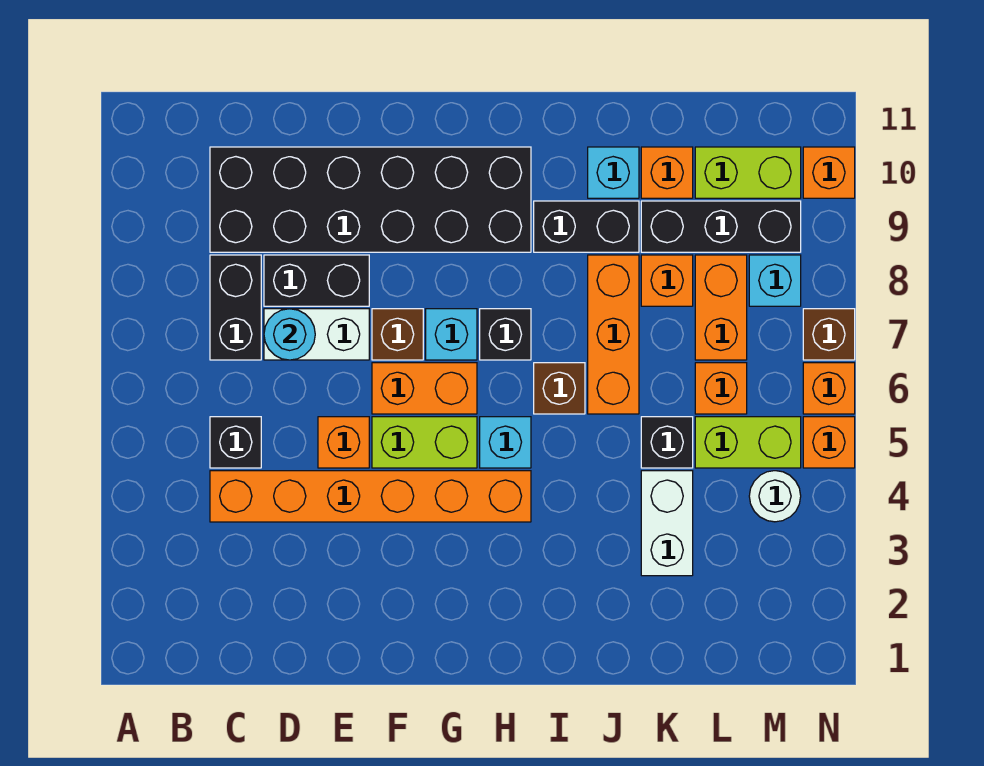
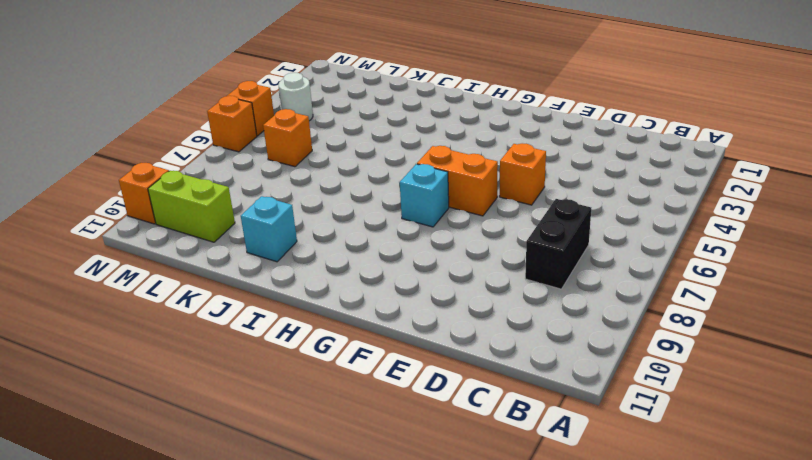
none -> orange brick C4:H4 level 1
none -> black brick C5 level 1
none -> black brick C9:H10 level 1
none -> white brick D7:E7 level 1

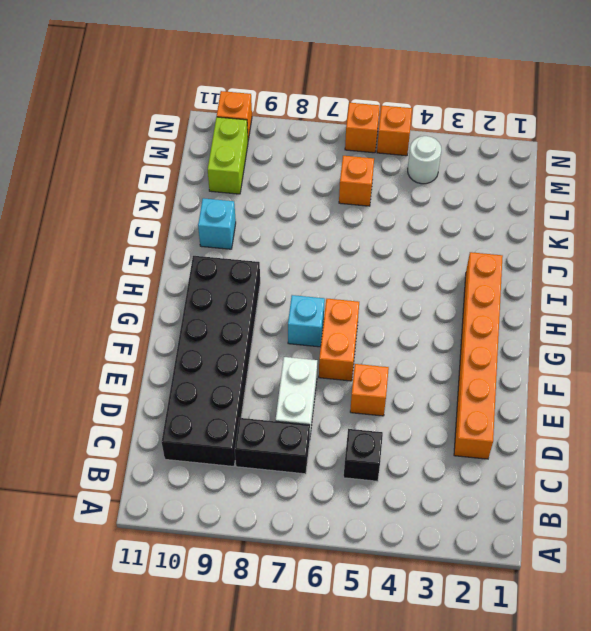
orange brick D2:I2 level 1 -> orange brick C4:H4 level 1
none -> black brick D8:E8 level 1
none -> lime brick F5:G5 level 1
none -> brown brick F7 level 1
none -> cyan brick H5 level 1

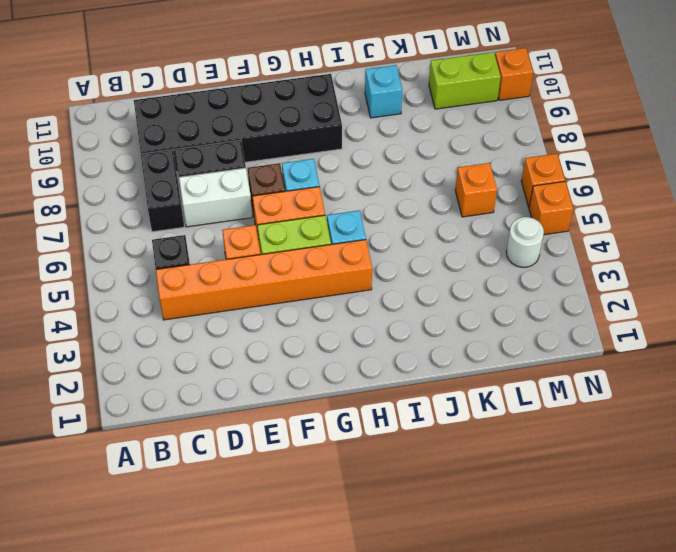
none -> black brick H7 level 1
none -> brown brick I6 level 1
none -> black brick I9:J9 level 1
none -> orange brick J6:J8 level 1

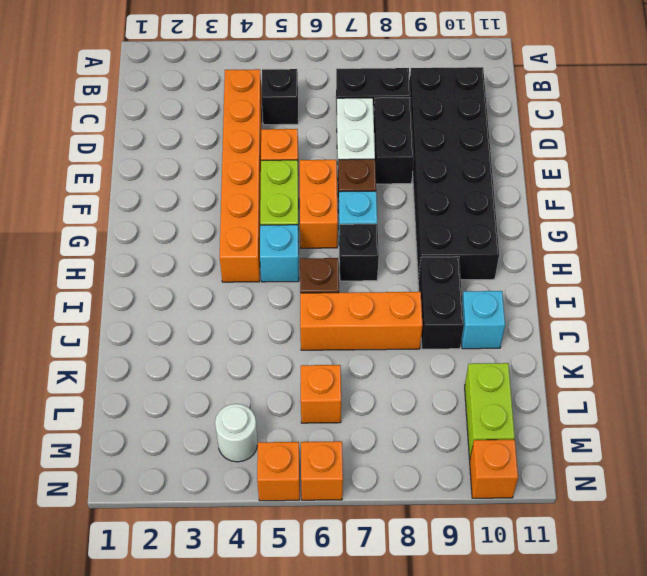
none -> white brick K3:K4 level 1
none -> black brick K5 level 1
none -> orange brick K8 level 1
none -> black brick K9:M9 level 1

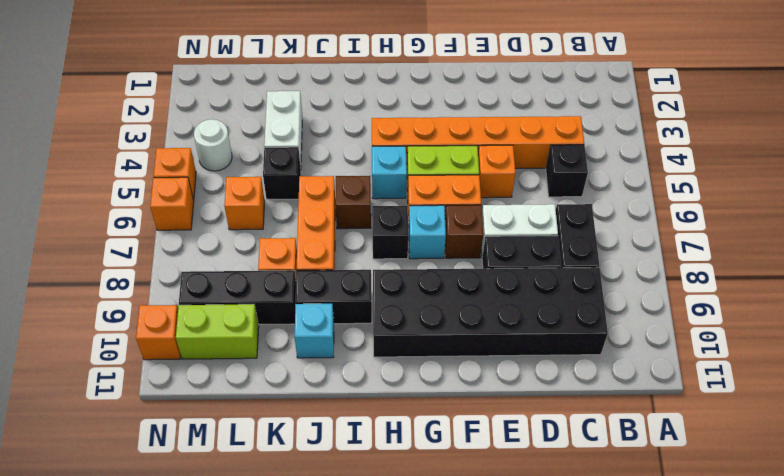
none -> orange brick K10 level 1
none -> lime brick L5:M5 level 1
none -> orange brick L7:L8 level 1
none -> cyan brick M8 level 1

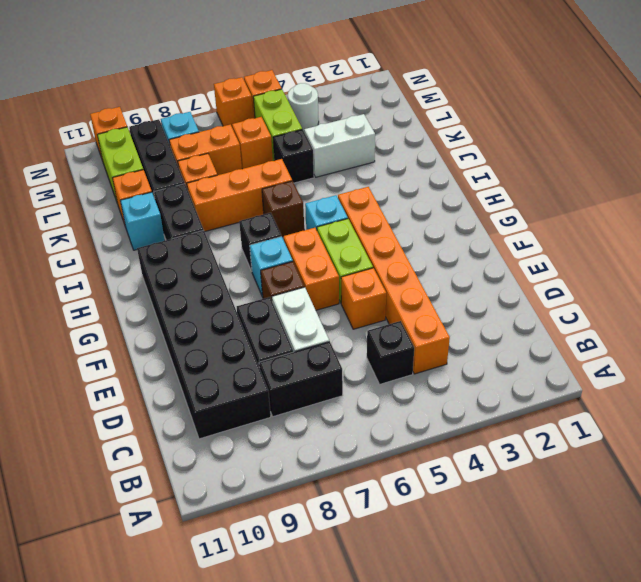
none -> brown brick N7 level 1
none -> cyan round brick D7 level 2

